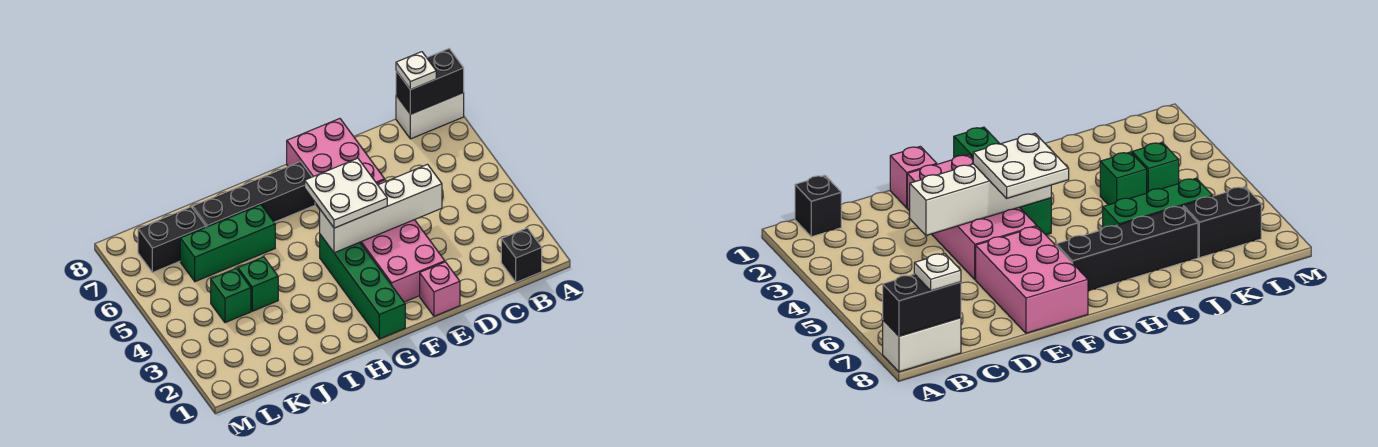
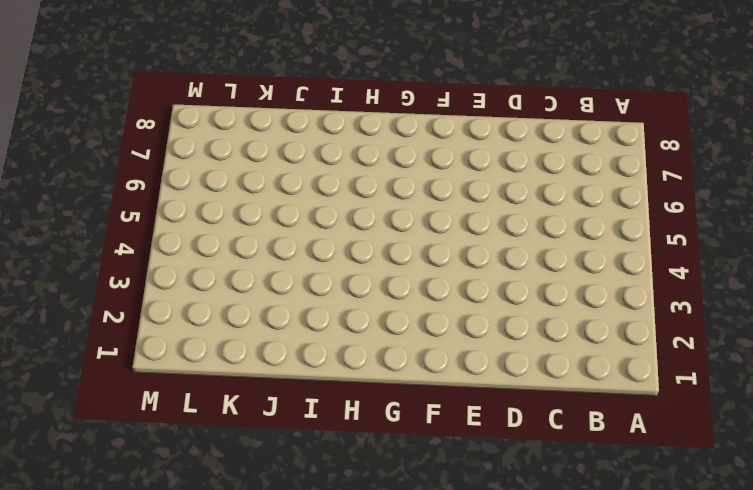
none -> white brick A8:B8 level 1
none -> black brick B1 level 1
none -> pink brick E1 level 1

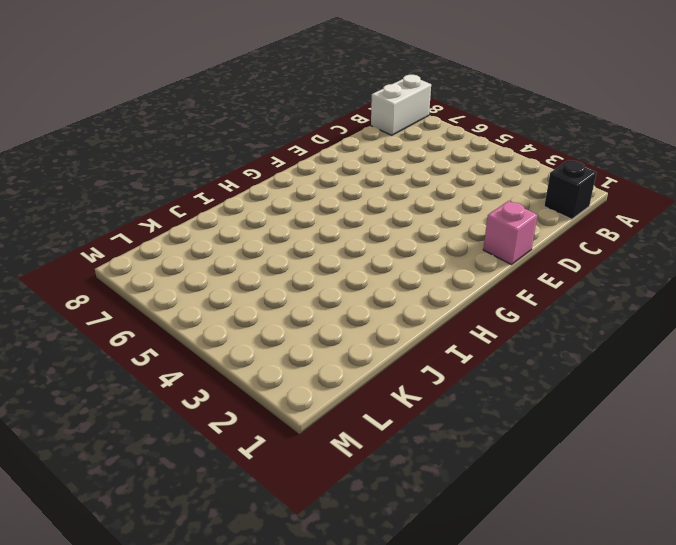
none -> pink brick E2:F5 level 1
none -> pink brick E6:F8 level 1
none -> green brick G1:G4 level 1

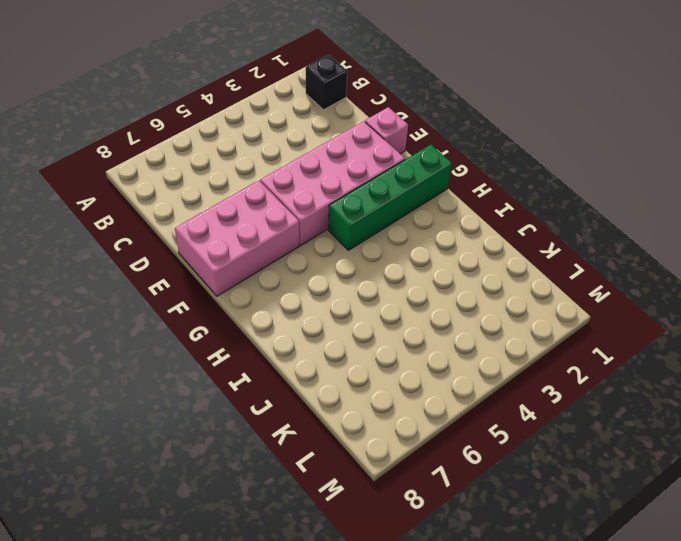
none -> white brick A8:B8 level 1
none -> black brick G7:J7 level 1
none -> green brick I6:K6 level 1

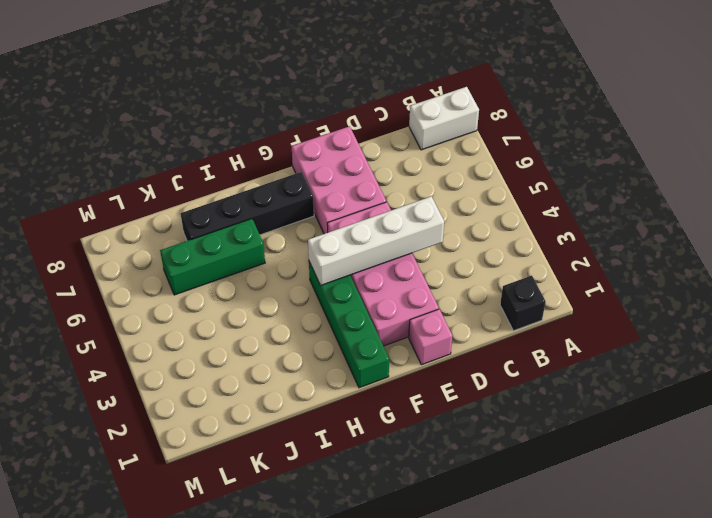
none -> green brick J4 level 1
none -> green brick K4 level 1
none -> black brick K7:L7 level 1

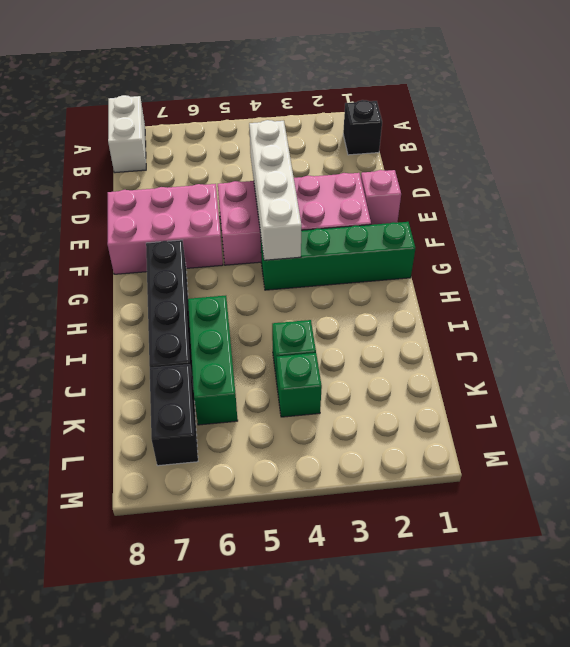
none -> black brick A8:B8 level 2
none -> white plate B8 level 3
none -> white plate F4:G5 level 3

